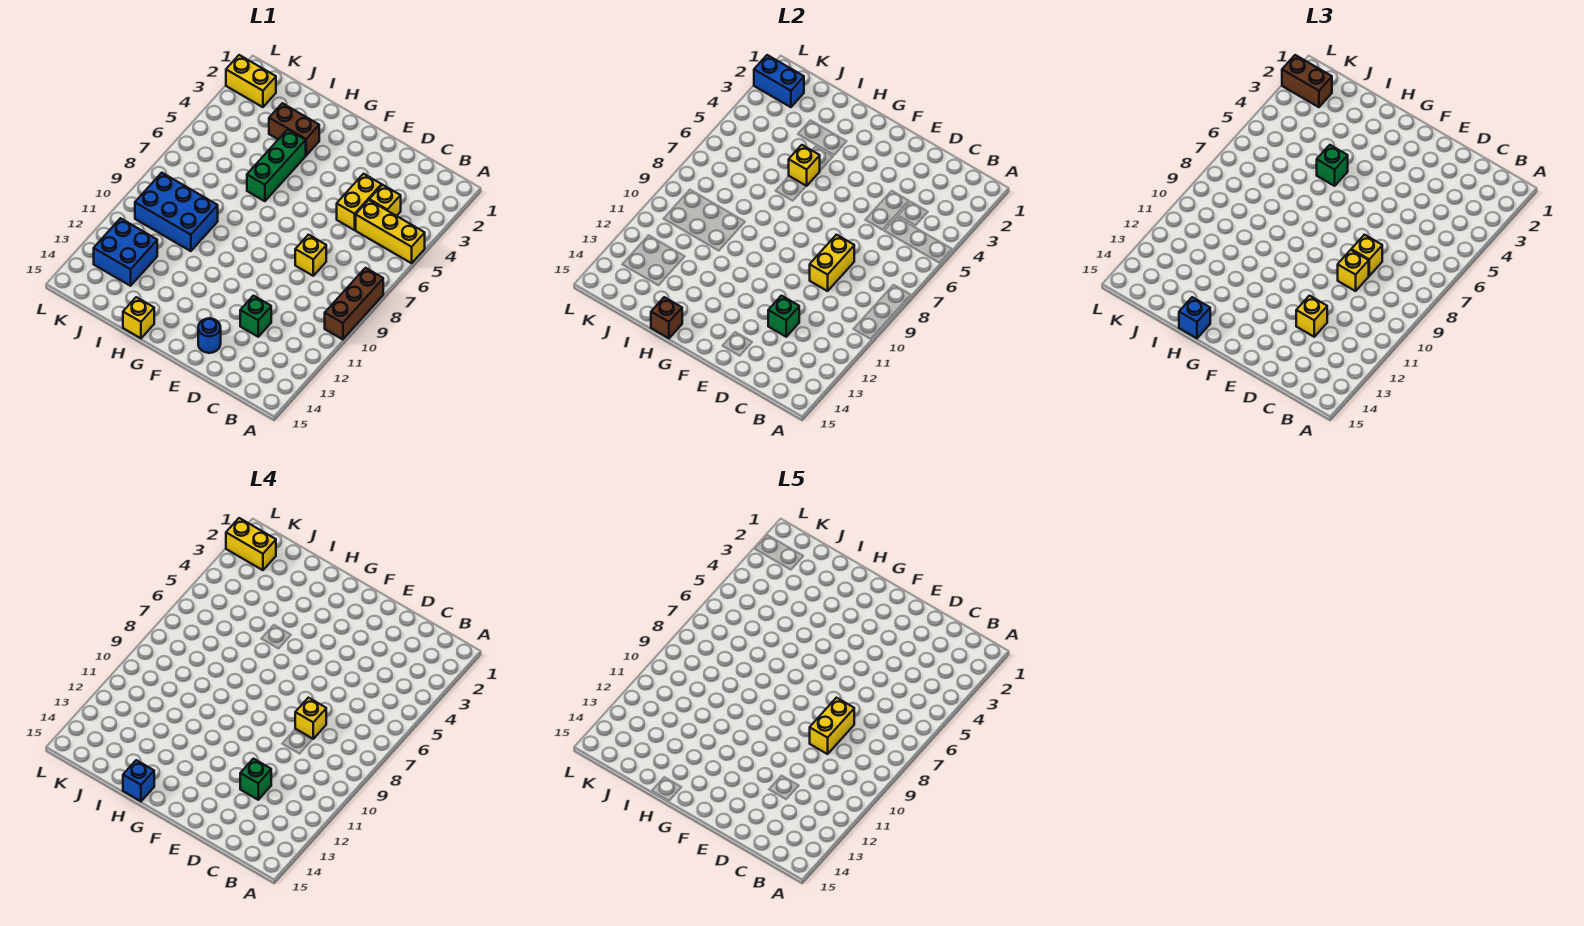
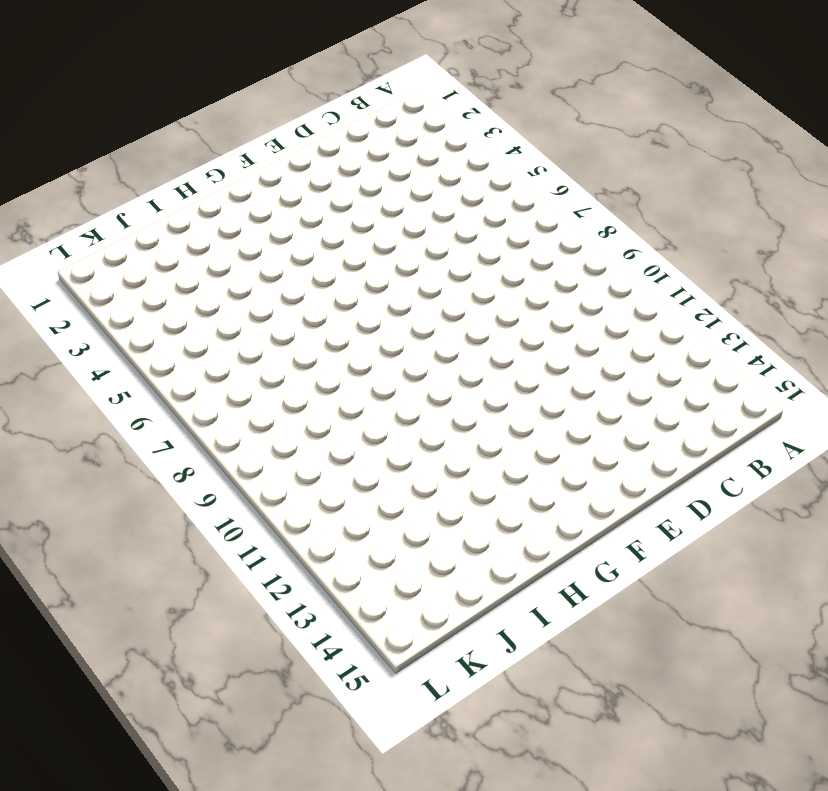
none -> yellow brick A5:C5 level 1
none -> brown brick A8:A10 level 1
none -> yellow brick C4 level 1

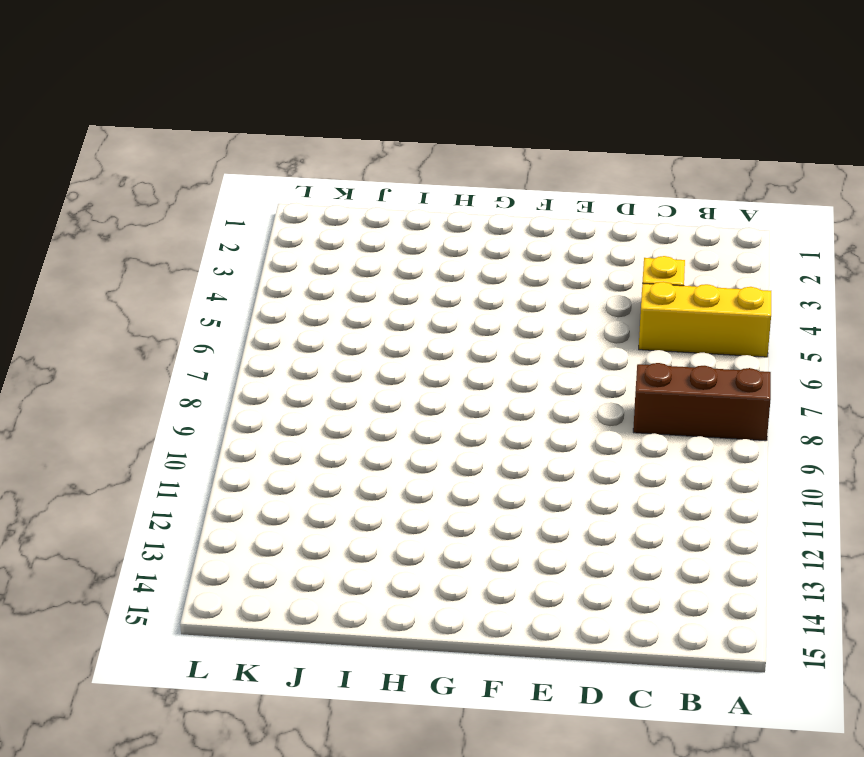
brown brick A8:C8 level 1 -> brown brick A8:A10 level 1
none -> yellow brick D4:D5 level 1
none -> yellow brick D8 level 1
none -> green brick D12 level 1

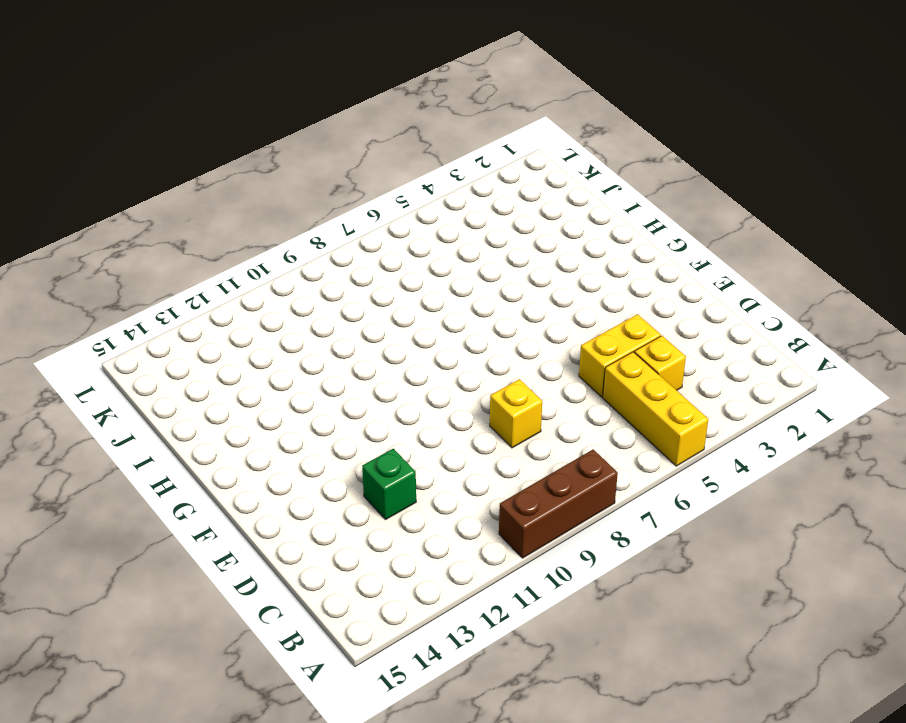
none -> blue round brick E14 level 1
none -> brown brick H3:I3 level 1
none -> green brick H4:H6 level 1

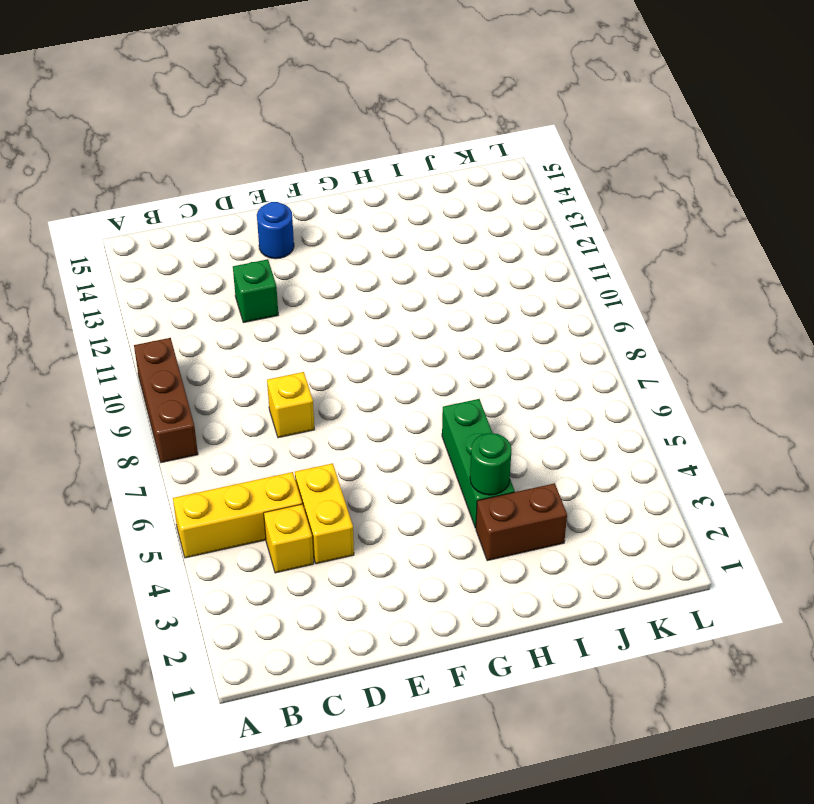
green round brick H4 level 2 -> none
none -> yellow brick H15 level 1
none -> blue brick I9:K10 level 1
none -> blue brick J12:K13 level 1

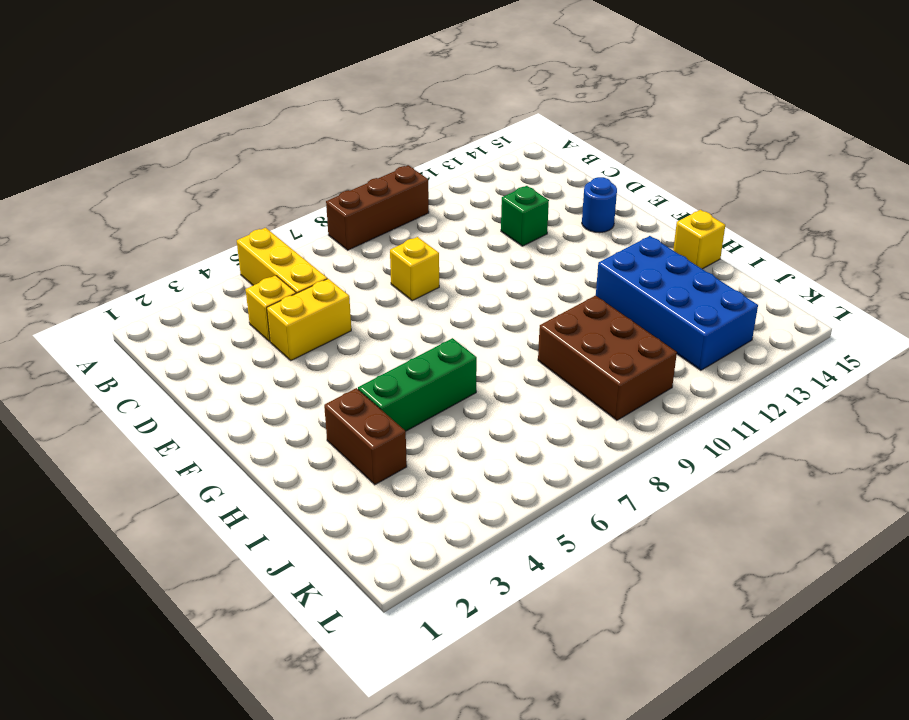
blue brick H12:K13 level 1 -> blue brick J12:K13 level 1
brown brick I9:K10 level 1 -> blue brick I9:K10 level 1
none -> yellow brick K2:L2 level 1
none -> yellow brick D8:D9 level 2
none -> green brick D12 level 2

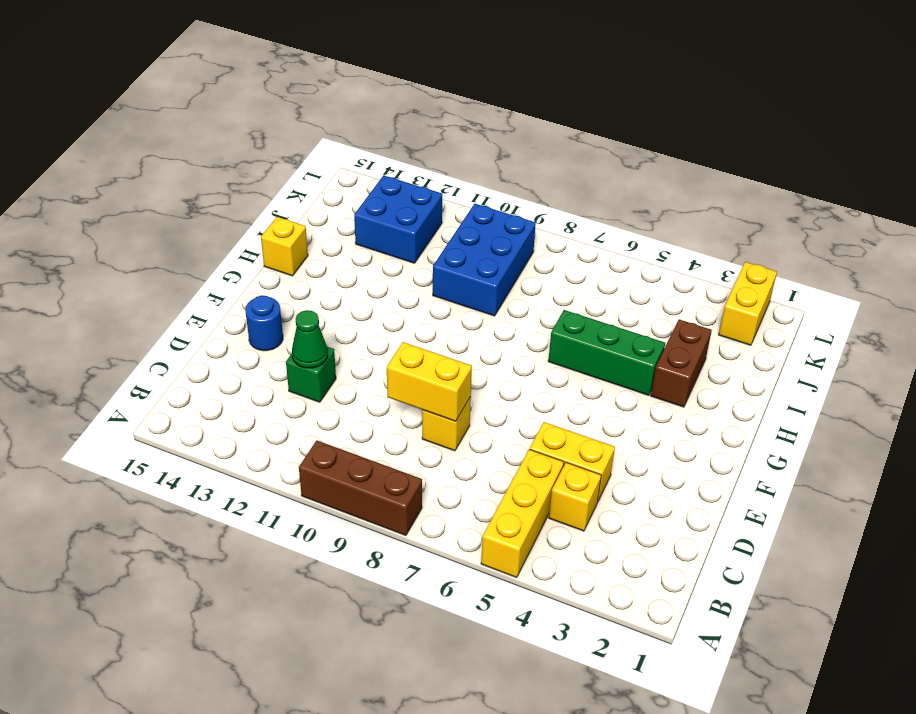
green cone D12 level 2 -> green brick D12 level 2
none -> yellow brick H5 level 2
none -> brown brick H15 level 2
none -> blue brick K2:L2 level 2

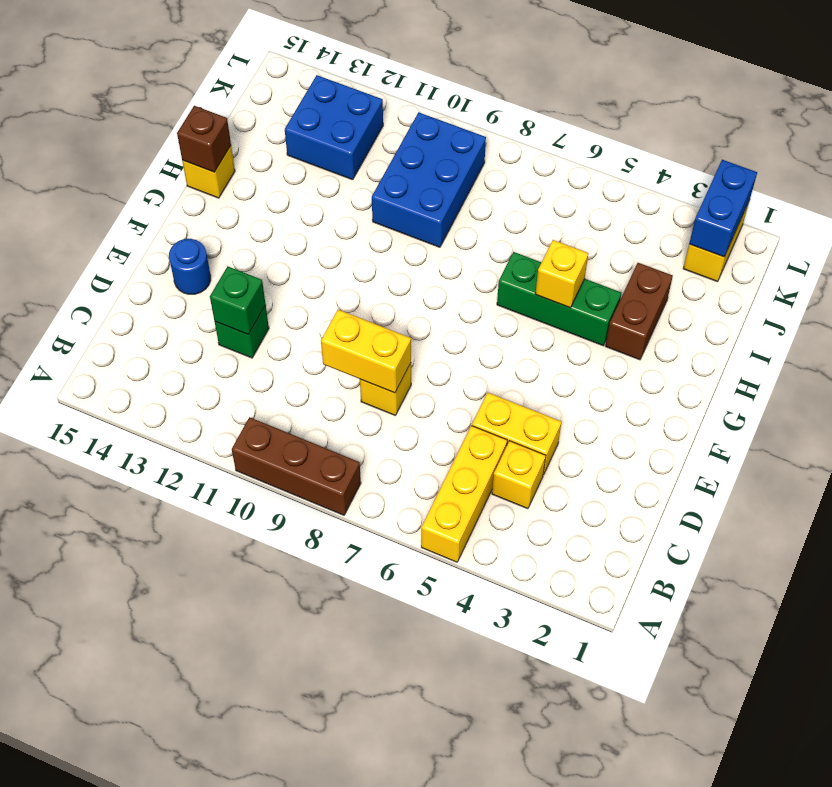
none -> yellow brick D8 level 3
none -> yellow brick D9 level 3
none -> yellow brick D12 level 3

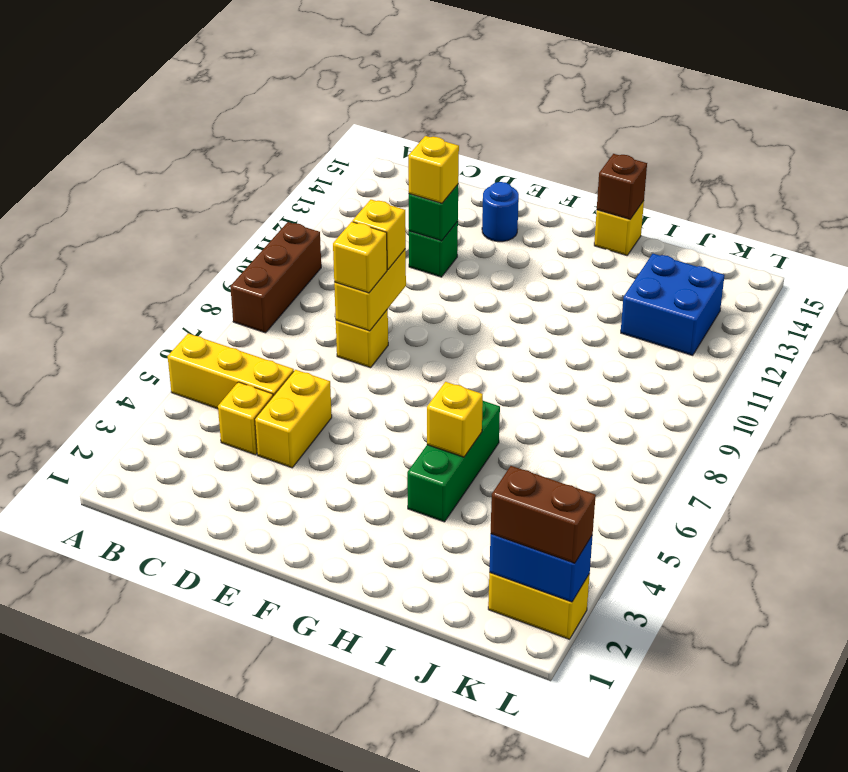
none -> brown brick H3:I3 level 1
none -> blue brick I9:K10 level 1
none -> green brick H5 level 3

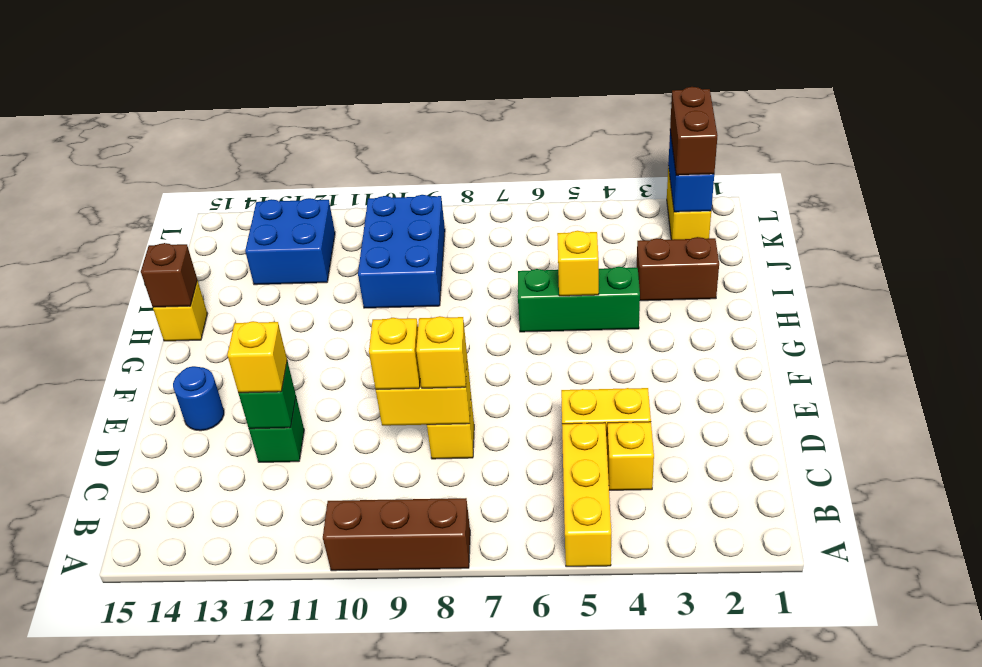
brown brick I2:I3 level 1 -> brown brick H3:I3 level 1
none -> green brick H5 level 3
none -> blue brick H15 level 3
none -> yellow brick D8 level 4

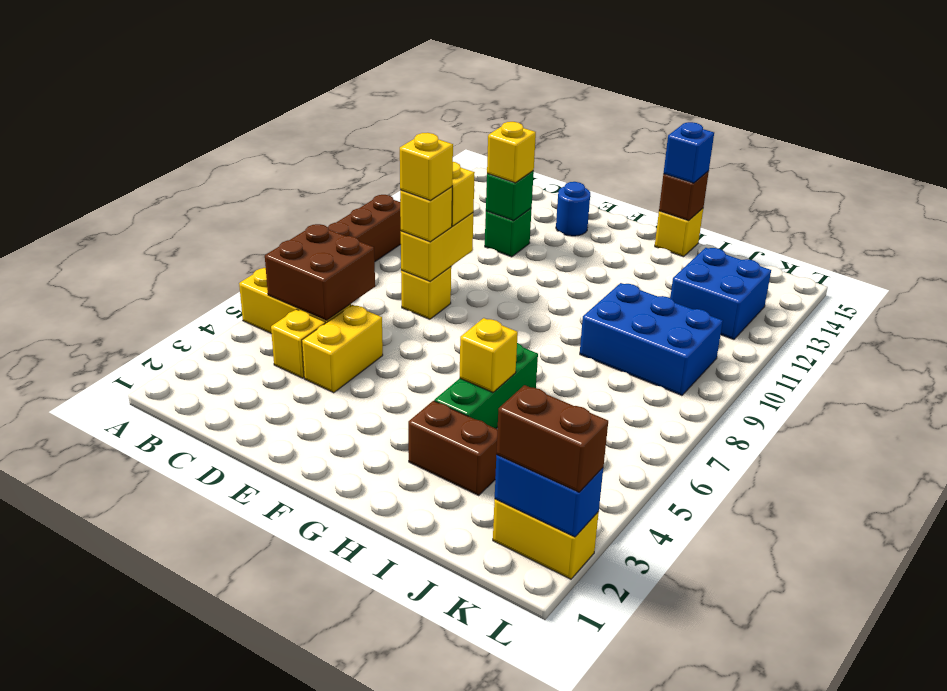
brown brick B5:C6 level 2 -> none
none -> green brick H5 level 3
none -> green brick D12 level 4
none -> blue brick H15 level 4

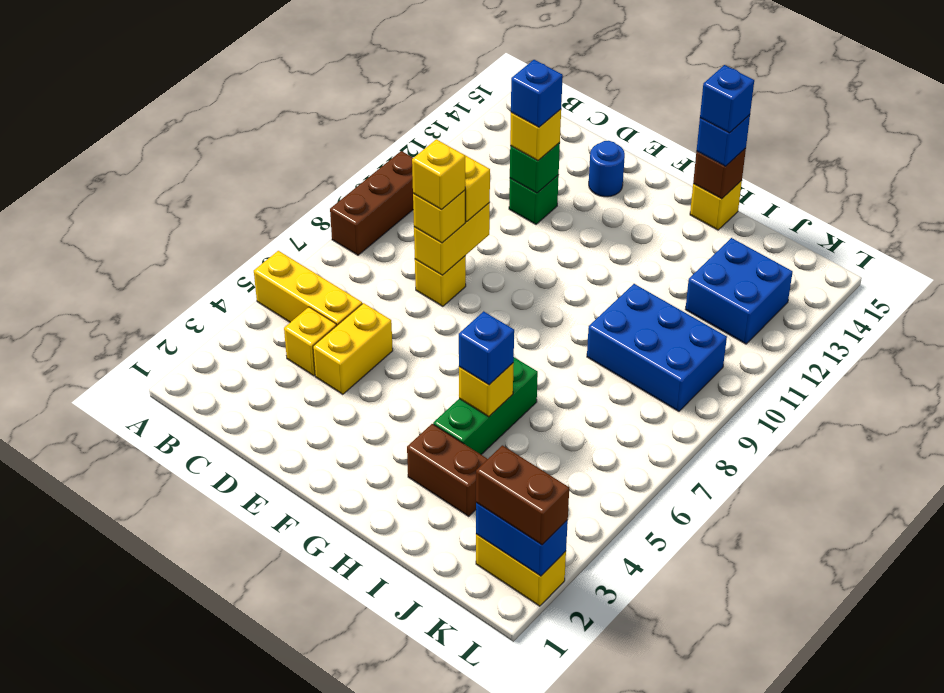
blue brick D12 level 4 -> green brick D12 level 4
blue brick H5 level 3 -> green brick H5 level 3
none -> yellow brick K2:L2 level 4
none -> yellow brick D8:D9 level 5

